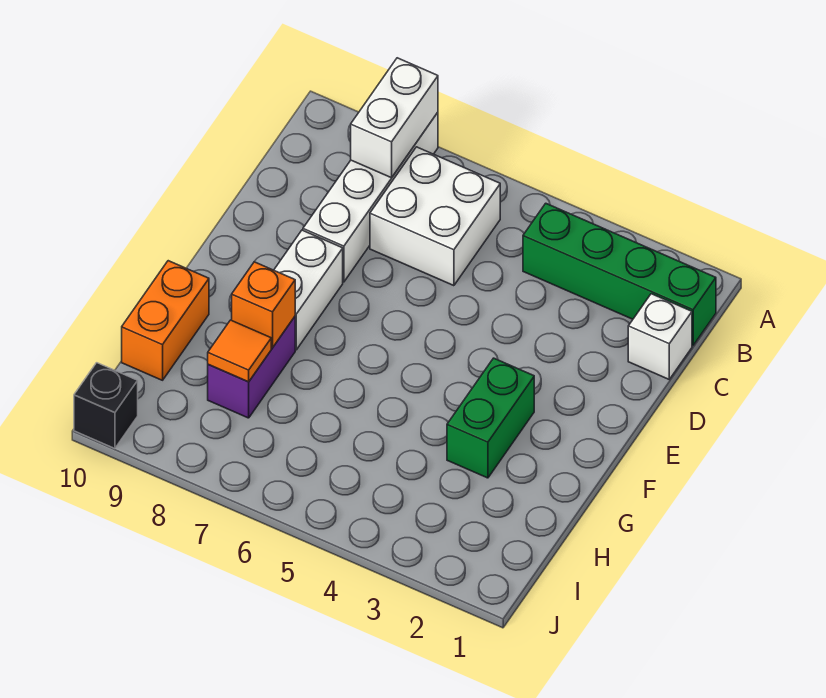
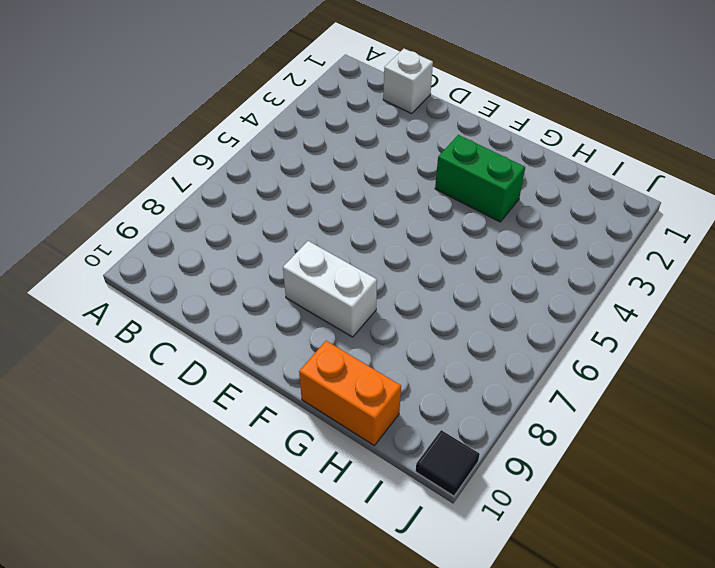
black tile J10 level 1 -> black brick J10 level 1
none -> white brick A8:D8 level 1
none -> green brick B1:B4 level 1
none -> white brick B6:C7 level 1

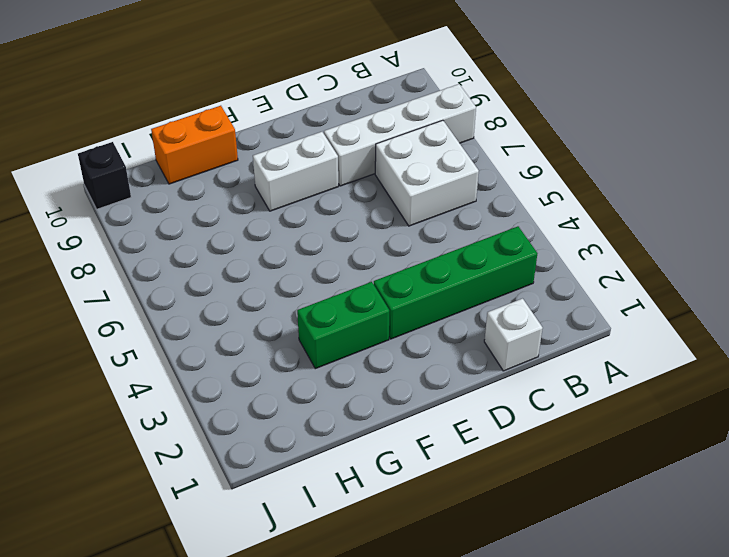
green brick B3:E3 level 1 -> green brick B1:B4 level 1
none -> purple brick G8:H8 level 1
none -> white brick A8:B8 level 2
none -> orange brick G8 level 2

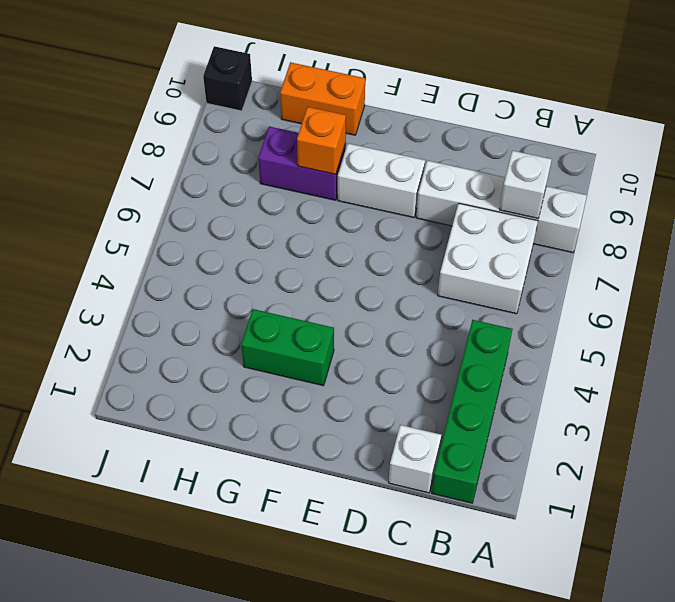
white brick B8 level 2 -> white brick A8:B8 level 2
none -> orange tile H8 level 2

